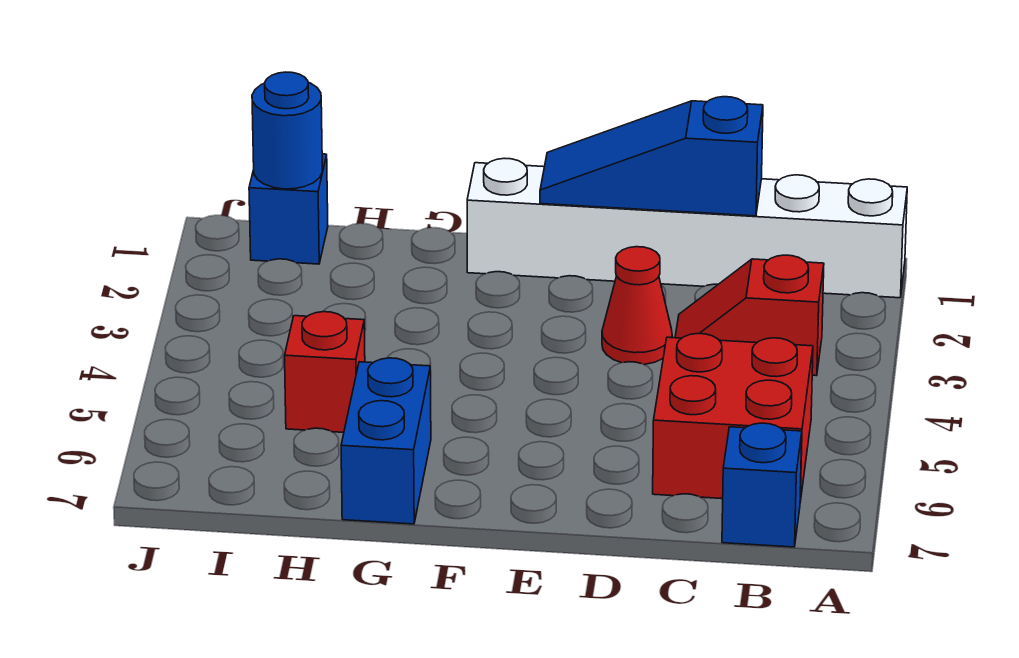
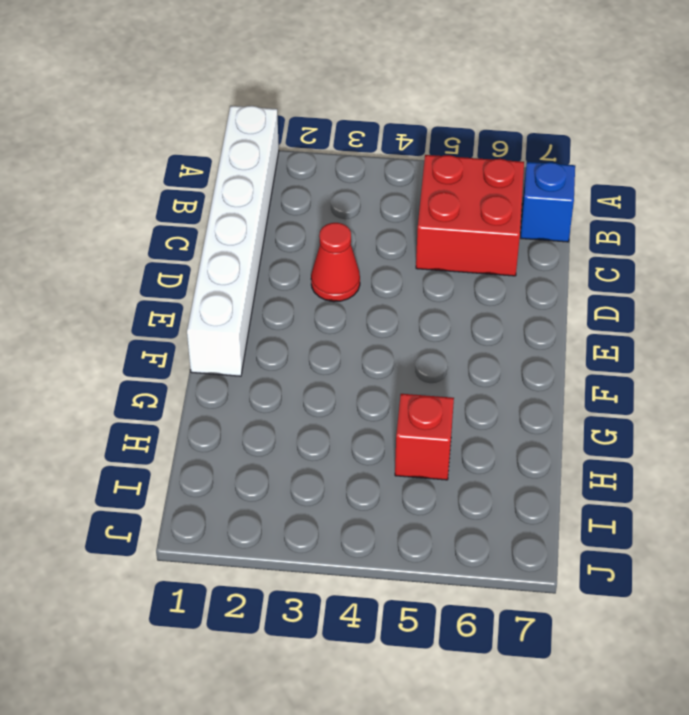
none -> red slope B3:C3 level 1 top B
none -> blue brick G6:G7 level 1

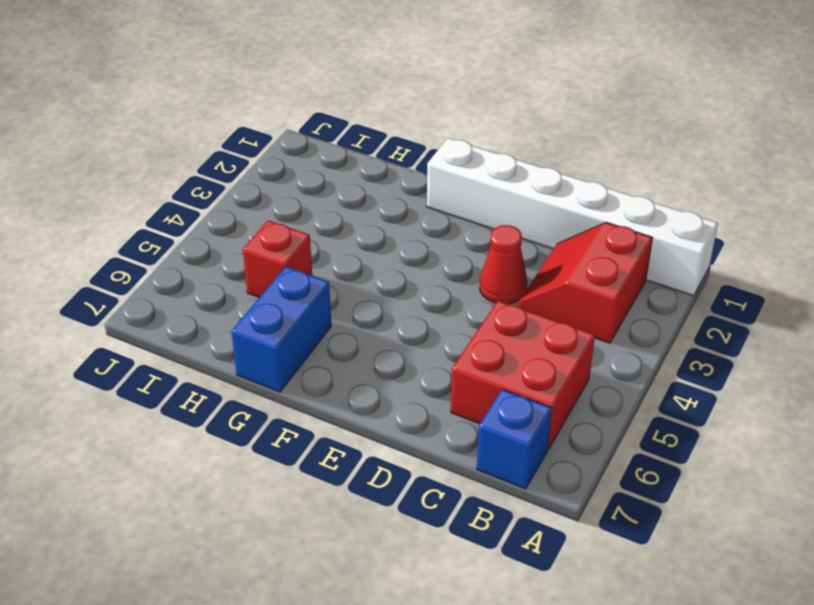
red slope B2:C3 level 1 top B -> red slope B3:C3 level 1 top B
none -> blue brick I1 level 1
none -> blue slope C1:E1 level 2 top C

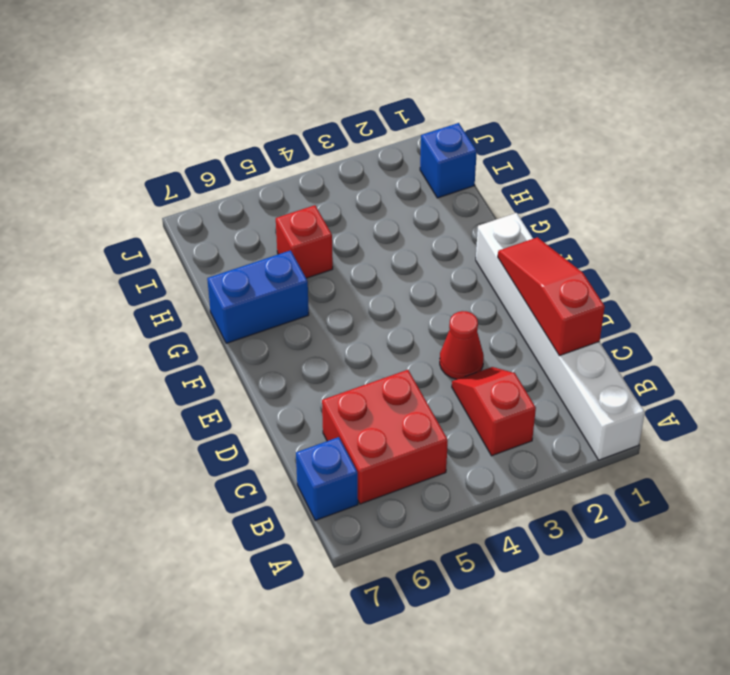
red slope C1:E1 level 2 top C -> blue slope C1:E1 level 2 top C
none -> blue round brick I1 level 2

